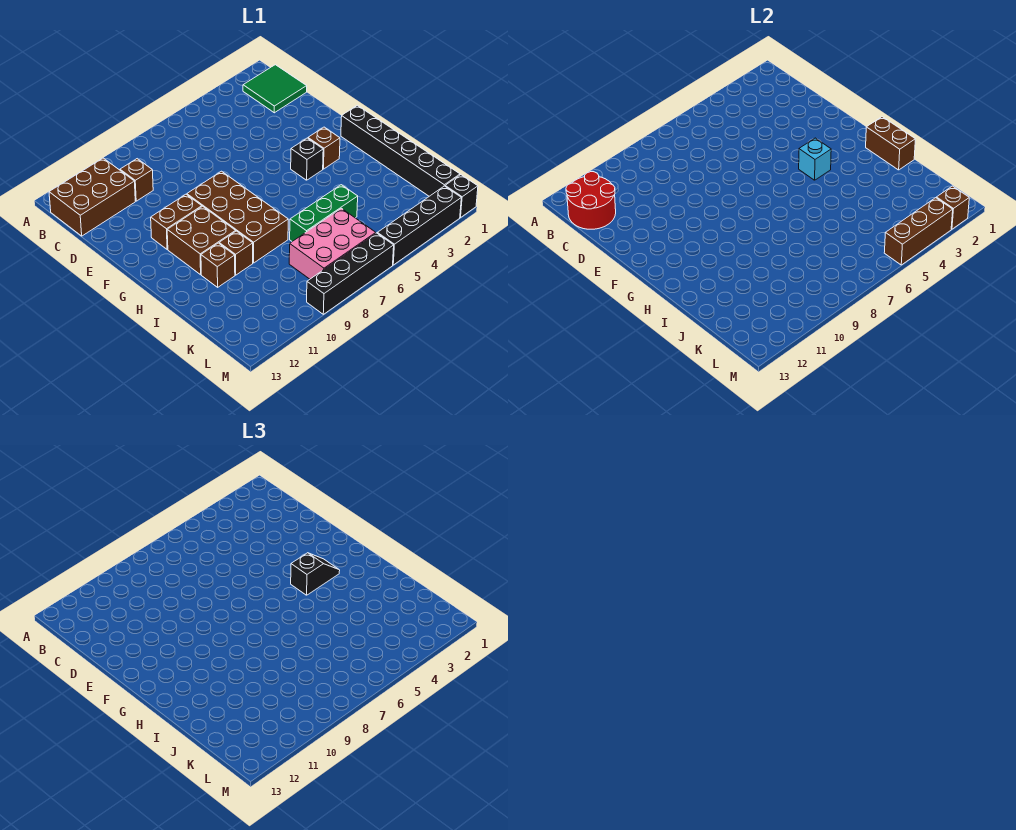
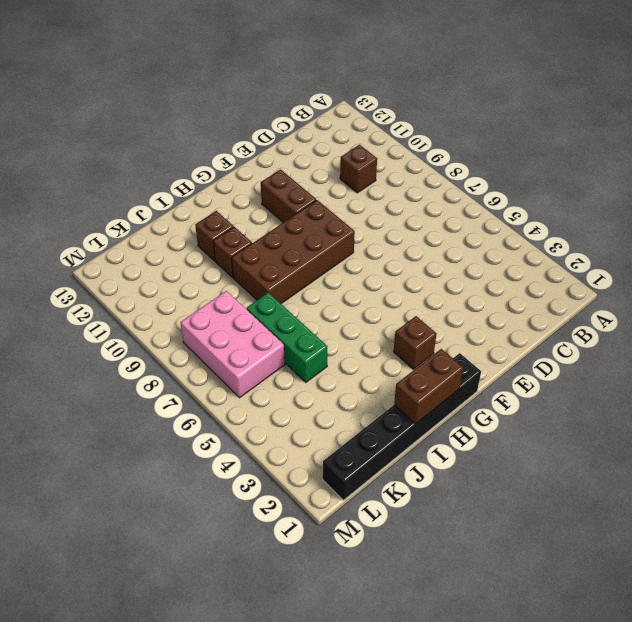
none -> green tile B1:C2 level 1
none -> brown brick B11:C13 level 1
none -> black brick G4 level 1

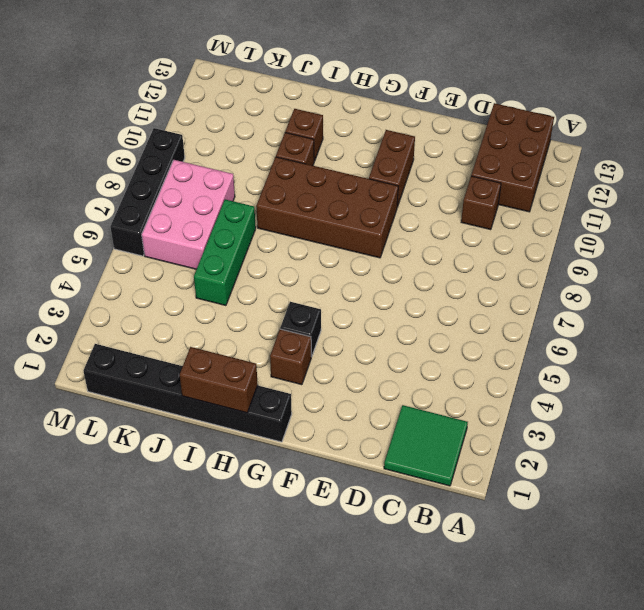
none -> brown brick G10:H11 level 1
none -> black brick M1 level 1
none -> black brick M2:M5 level 1

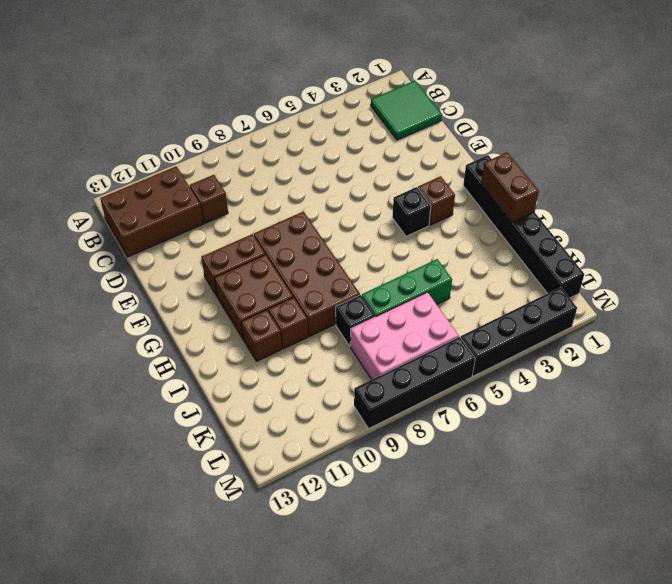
black brick J8 level 1 -> black brick M1 level 1
none -> red round brick B12:C13 level 2
none -> cyan brick G4 level 2
none -> brown brick M2 level 2

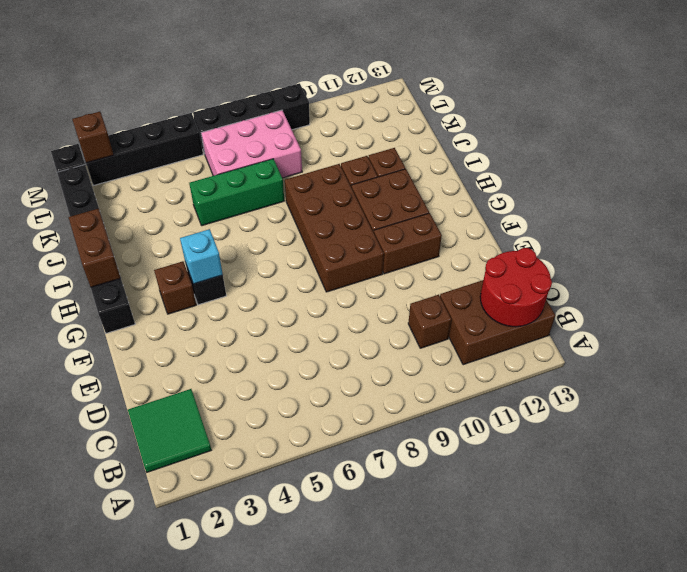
none -> brown brick M3:M5 level 2
none -> black slope G3:G4 level 3 top 4

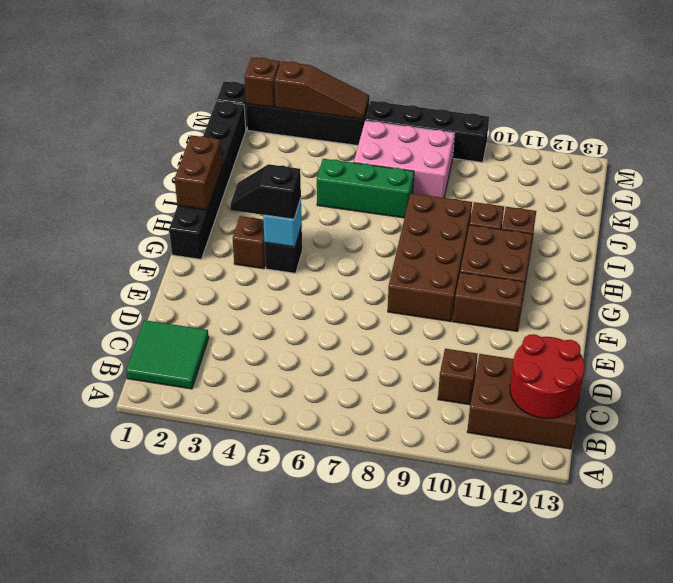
brown slope M3:M5 level 2 top 3 -> brown brick M3:M5 level 2

